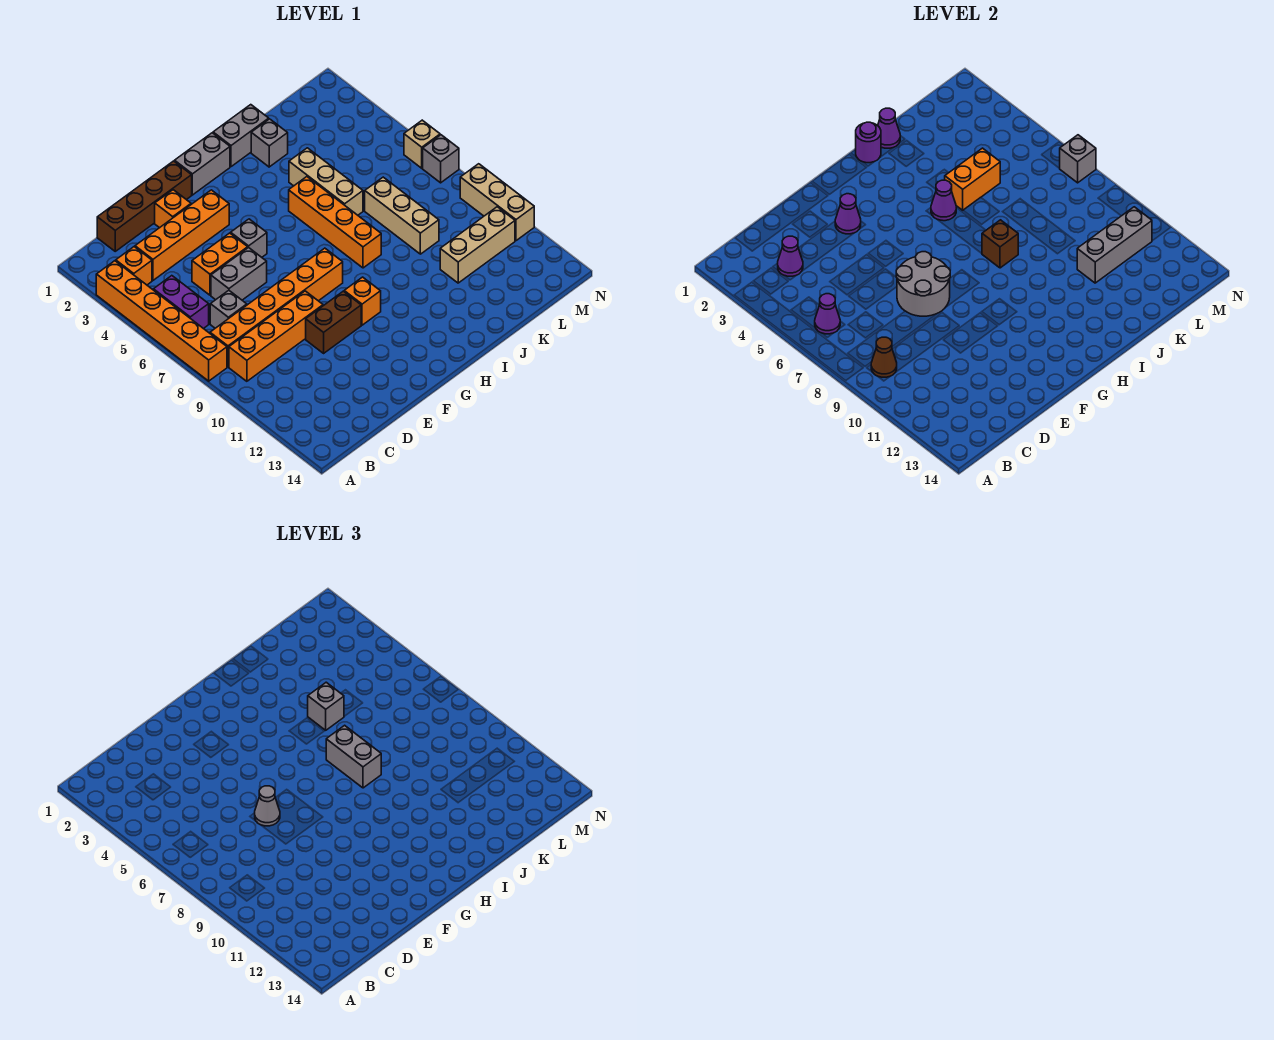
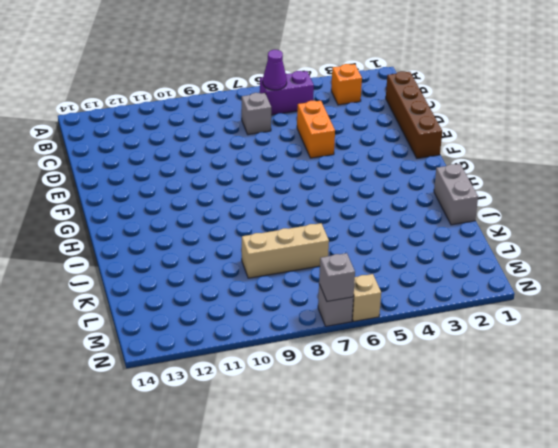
none -> orange brick A3:A8 level 1
none -> orange brick B8:G8 level 1
none -> orange brick B9:E9 level 1
none -> orange brick C3:F3 level 1

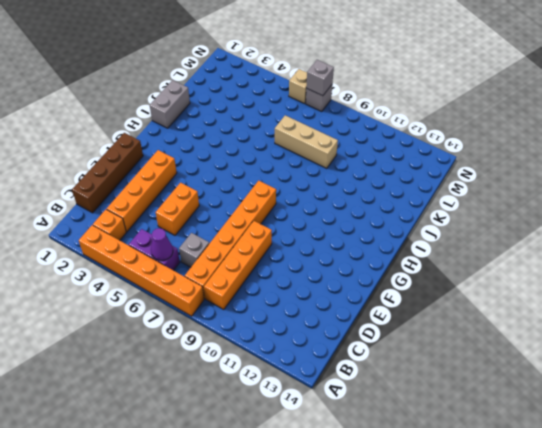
none -> grey brick D6:E6 level 1
none -> orange brick E2 level 1
none -> brown brick E10:F10 level 1
none -> grey brick F5 level 1

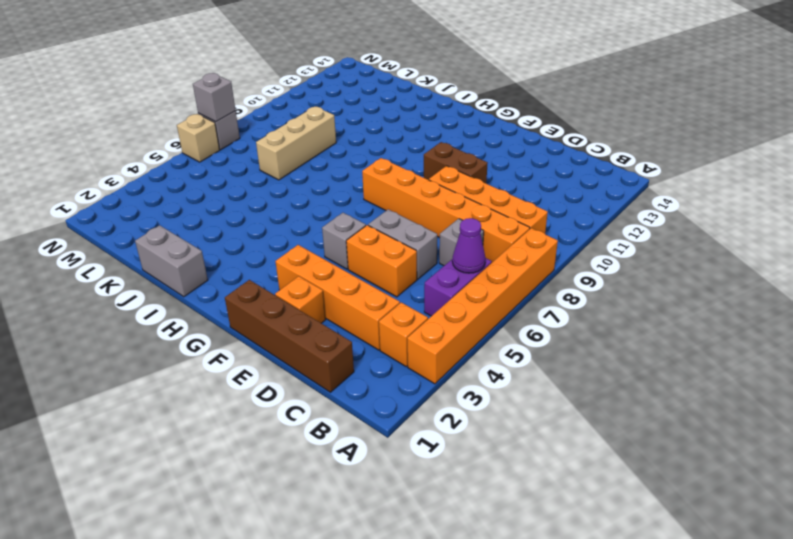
none -> grey brick G1:H1 level 1
none -> orange brick G10 level 1
none -> orange brick I5:I8 level 1
none -> grey brick J2 level 1

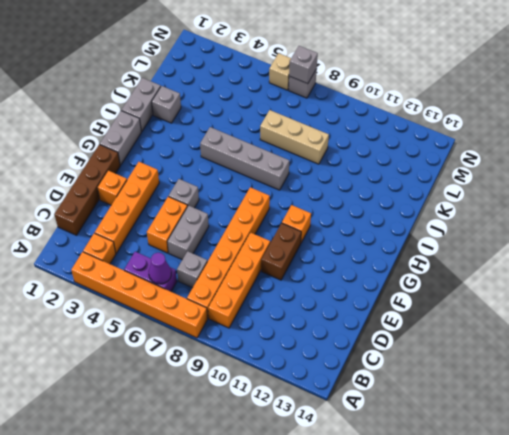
grey brick I5:I8 level 1 -> orange brick I5:I8 level 1
none -> tan brick J4:J6 level 1
none -> tan brick K11:M11 level 1
none -> tan brick N9:N11 level 1
none -> brown cone B9 level 2

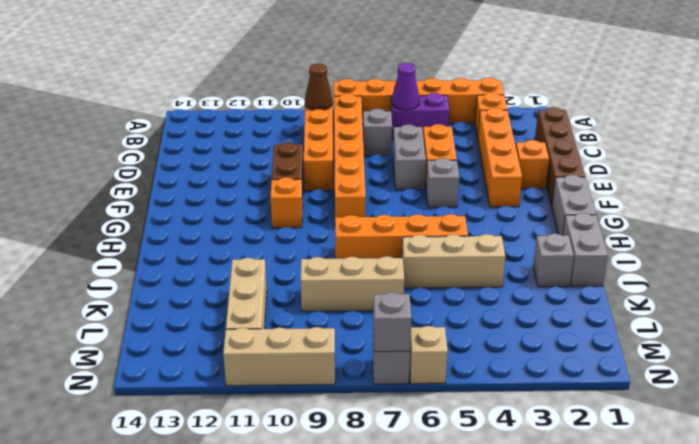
none -> purple cone C3 level 2
none -> grey round brick E7:F8 level 2
none -> purple cone F3 level 2
none -> purple round brick I1 level 2

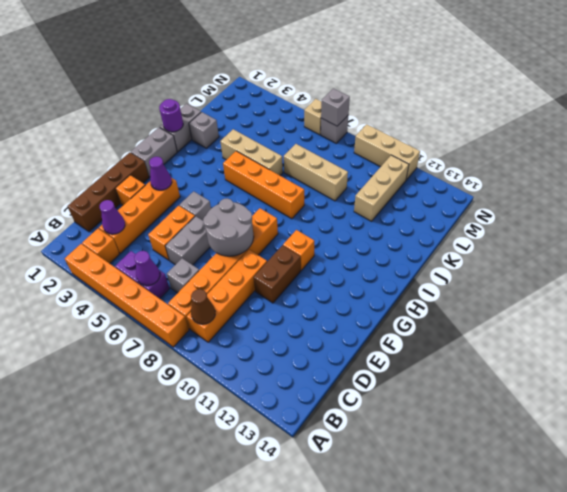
none -> purple cone I5 level 2
none -> brown brick I8 level 2
none -> purple cone J1 level 2
none -> orange brick J5:K5 level 2

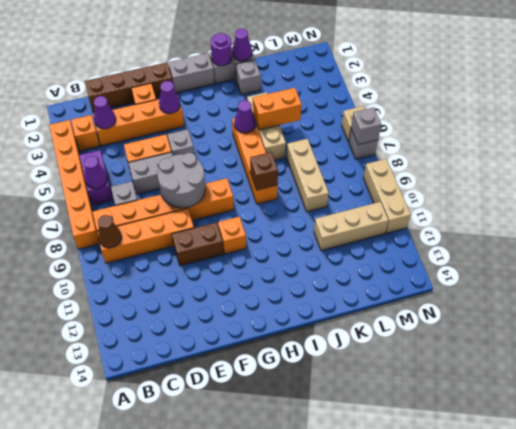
none -> grey brick K11:M11 level 2
none -> grey cone E7 level 3
none -> grey brick I7:I8 level 3
none -> grey brick J5 level 3

